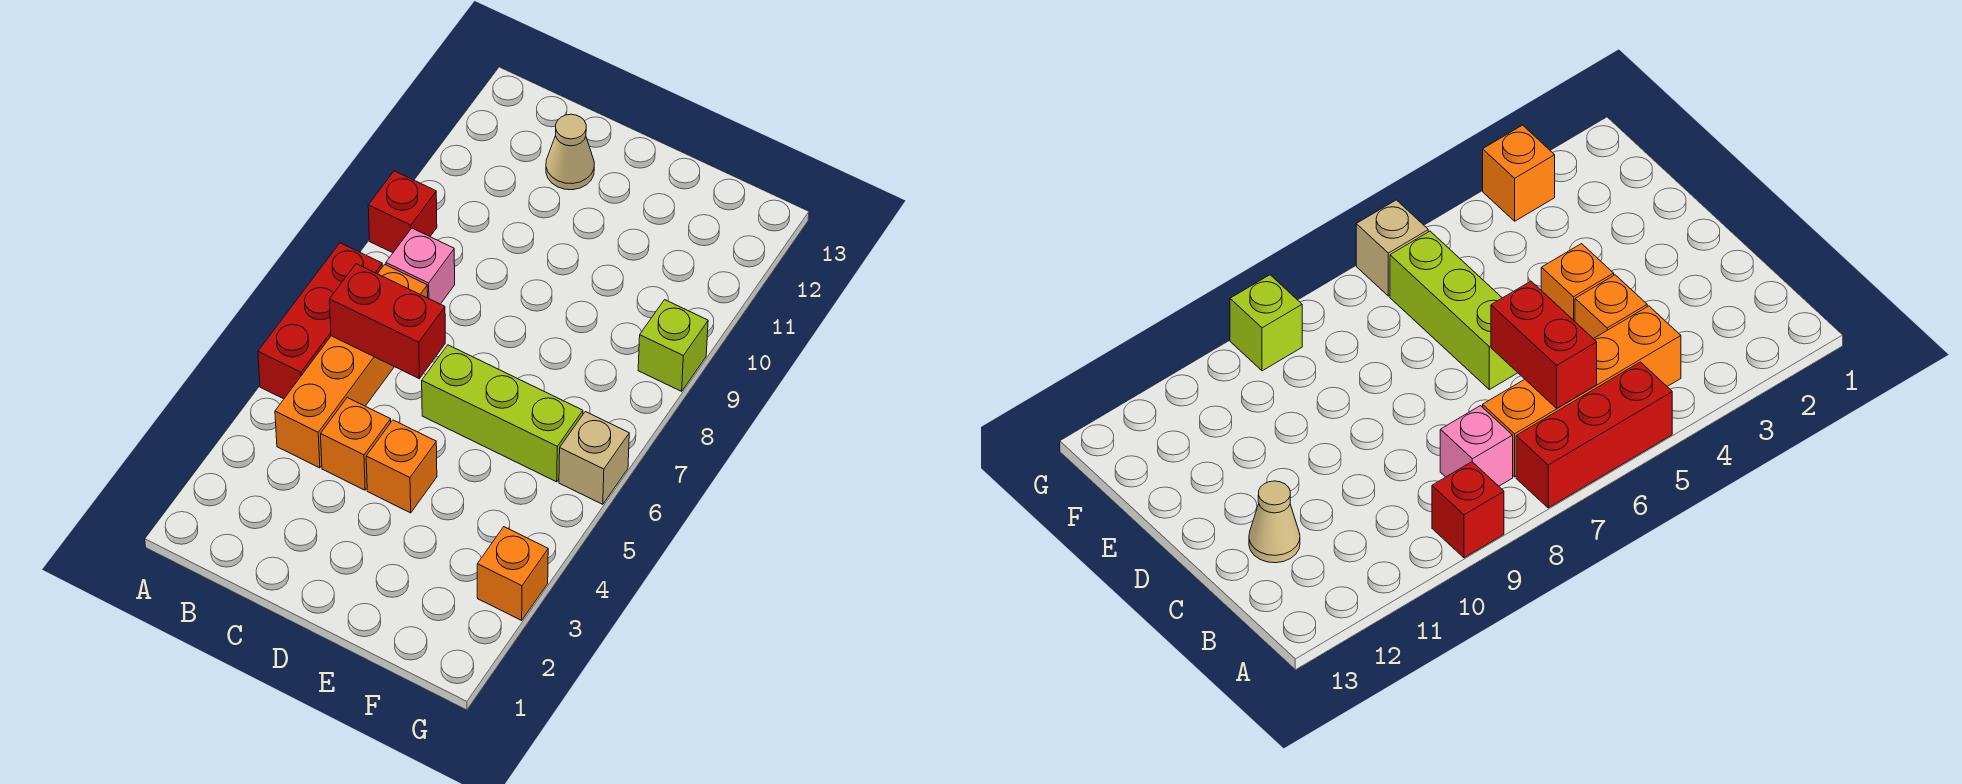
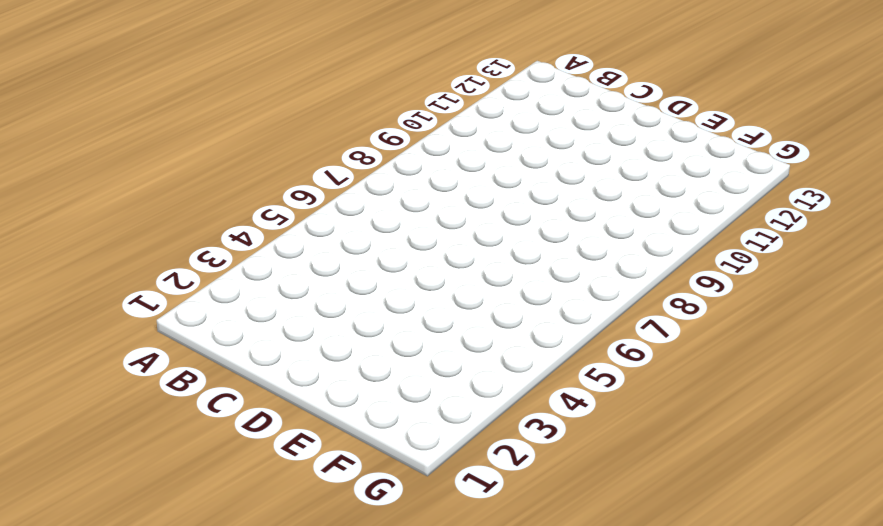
none -> red brick A5:A7 level 1
none -> red brick A9 level 1
none -> orange brick B4:B7 level 1

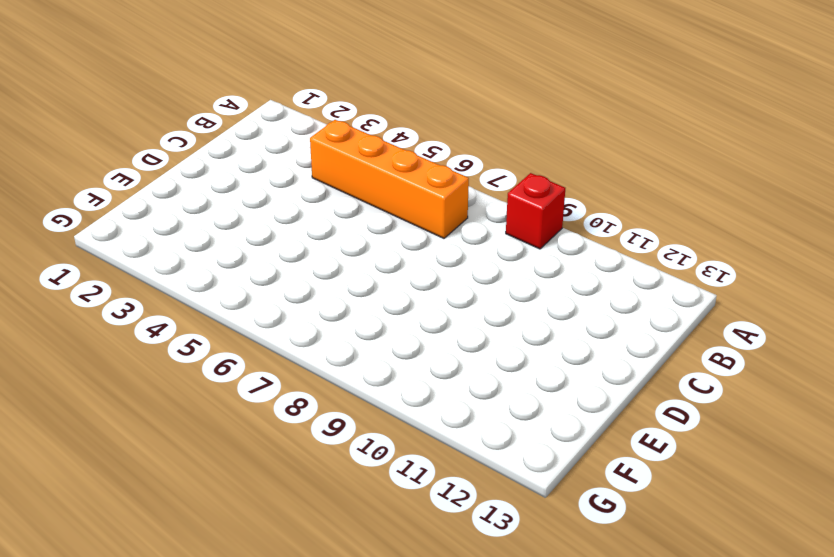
none -> red brick A5:A7 level 1
none -> pink brick B8 level 1
none -> orange brick C4 level 1

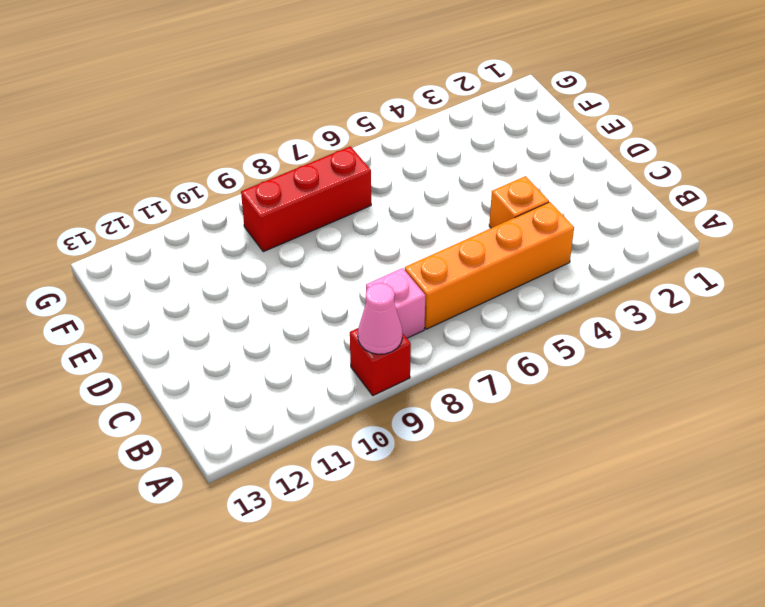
pink cone A9 level 2 -> none
red brick F7:F9 level 1 -> red brick A5:A7 level 1
none -> tan cone C12 level 1
none -> orange brick D4 level 1
none -> lime brick D6:F6 level 1

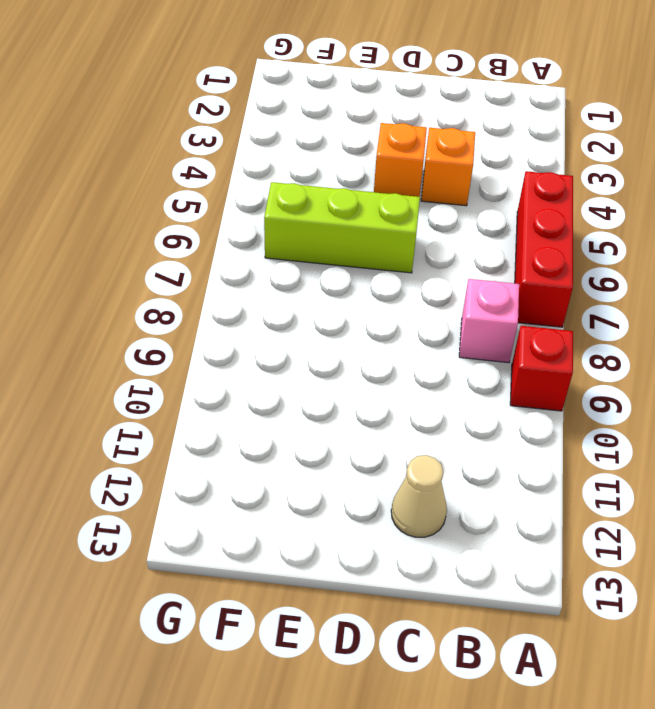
none -> orange brick B4:B7 level 1
none -> orange brick G3 level 1
none -> tan brick G6 level 1

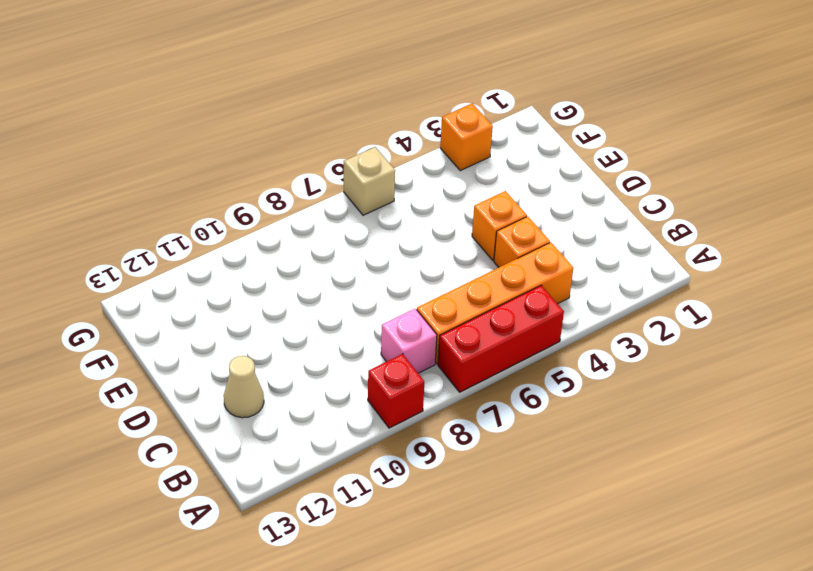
none -> lime brick D6:F6 level 1
none -> lime brick G9 level 1
none -> red brick B6:C6 level 2

